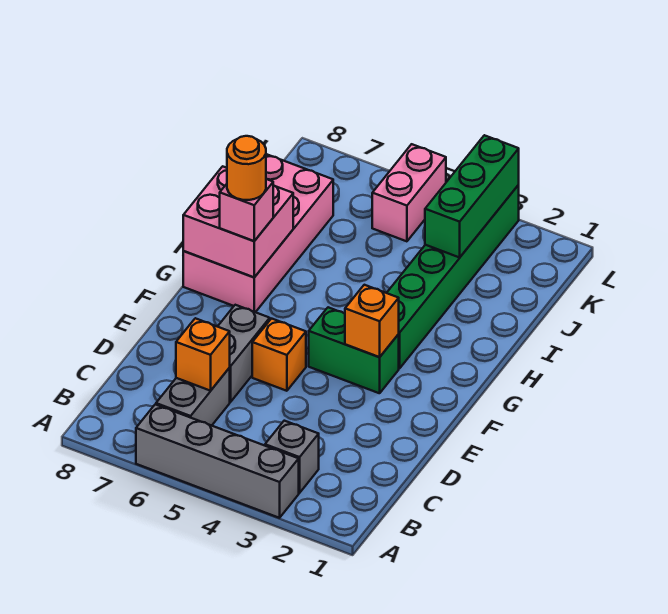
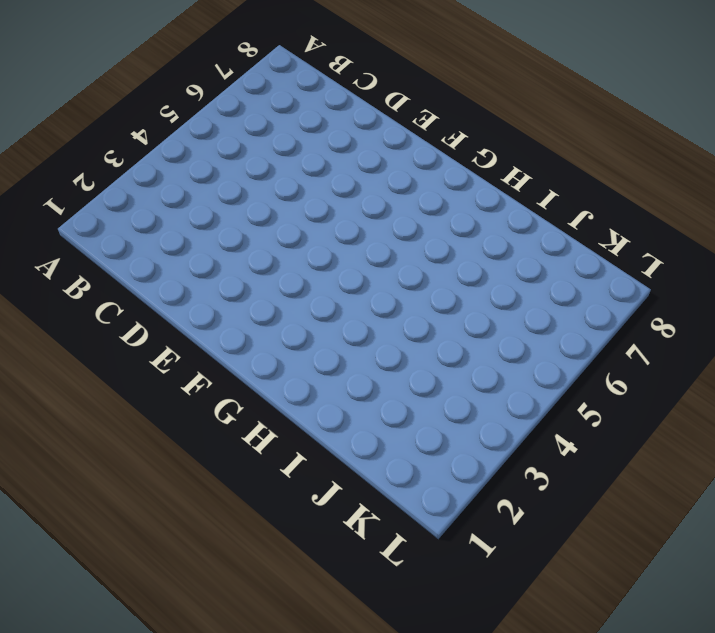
none -> grey brick A3:A6 level 1
none -> grey brick B3 level 1
none -> grey brick B6:C6 level 1

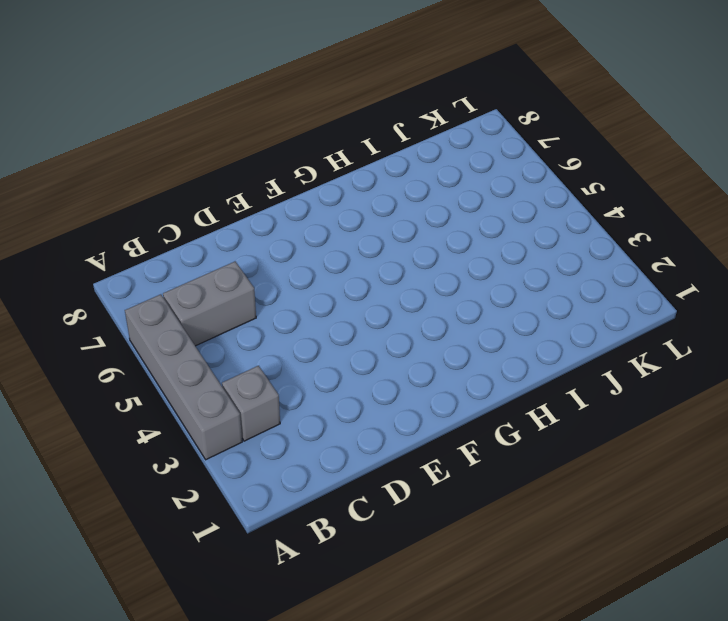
none -> grey brick D6:E6 level 1
none -> orange brick E5 level 1
none -> green brick F3:F4 level 1

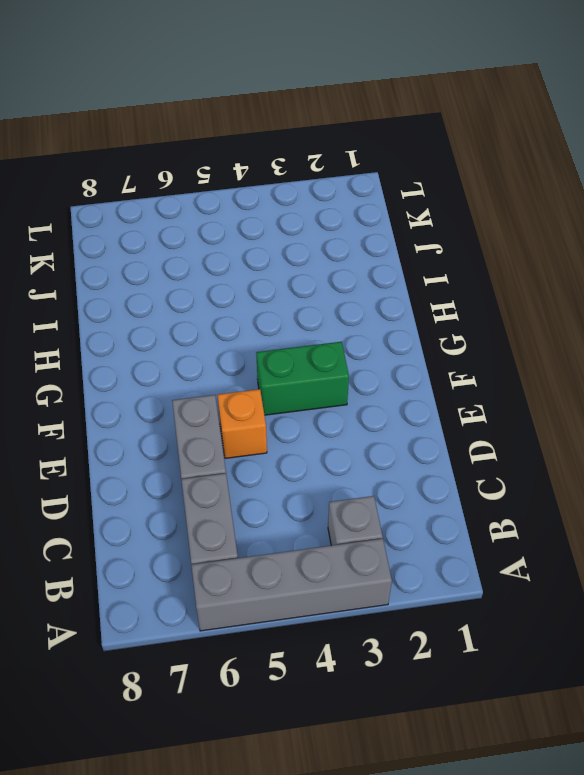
none -> green brick G3:L3 level 1
none -> pink brick G7:J8 level 1
none -> pink brick K5:L5 level 1

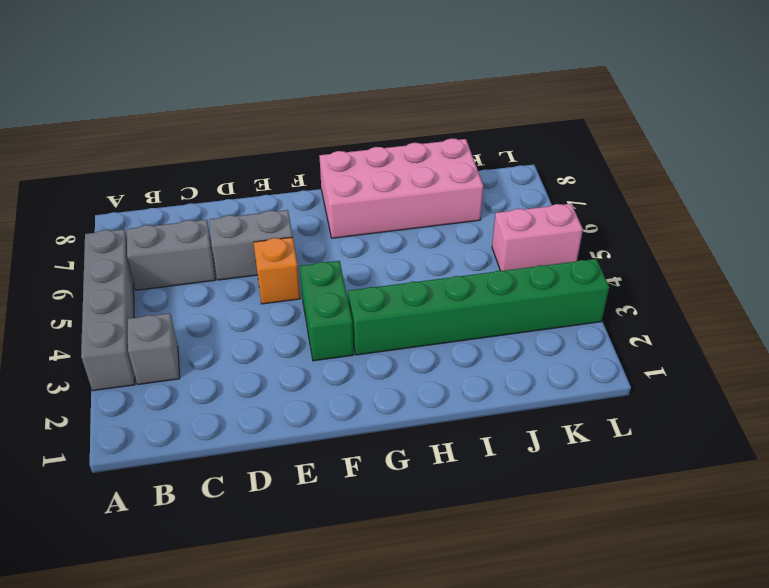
none -> orange brick C6 level 2
none -> orange brick F3 level 2
none -> pink brick G7:H8 level 2

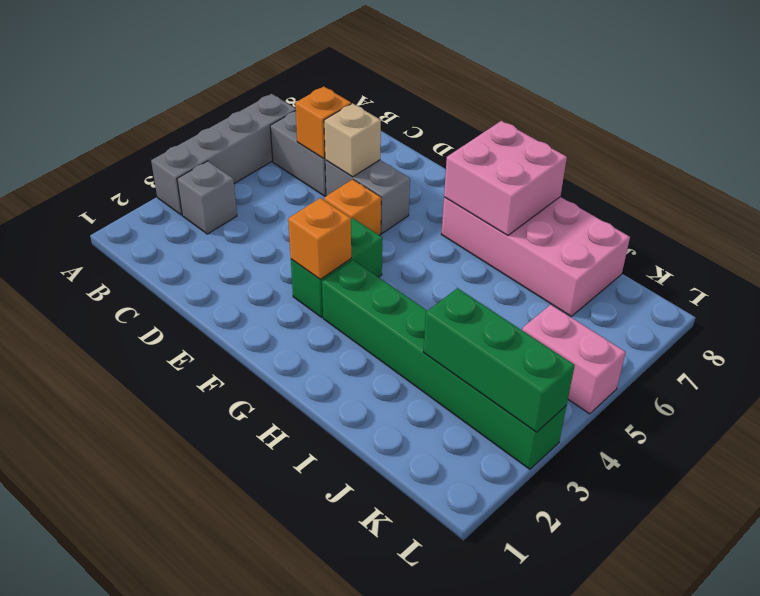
tan brick D6 level 2 -> none
none -> pink brick G7 level 3
none -> orange round brick G7 level 4

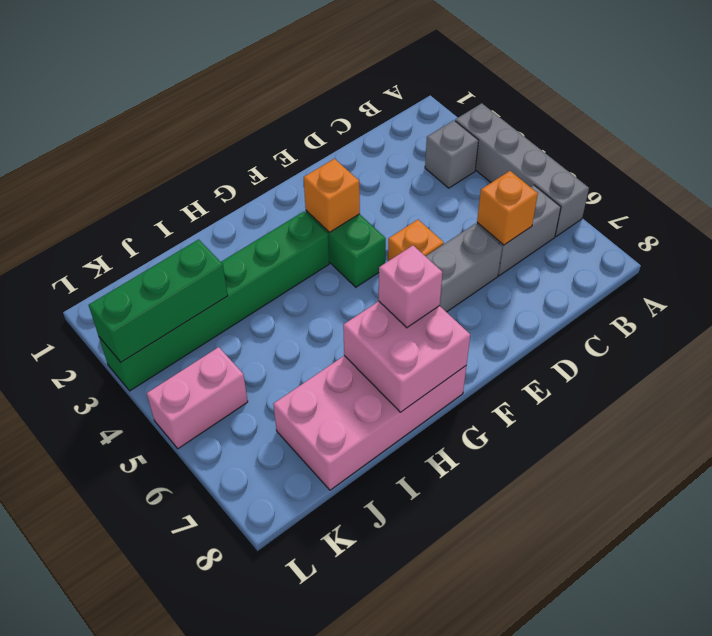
none -> orange round brick G7 level 4

